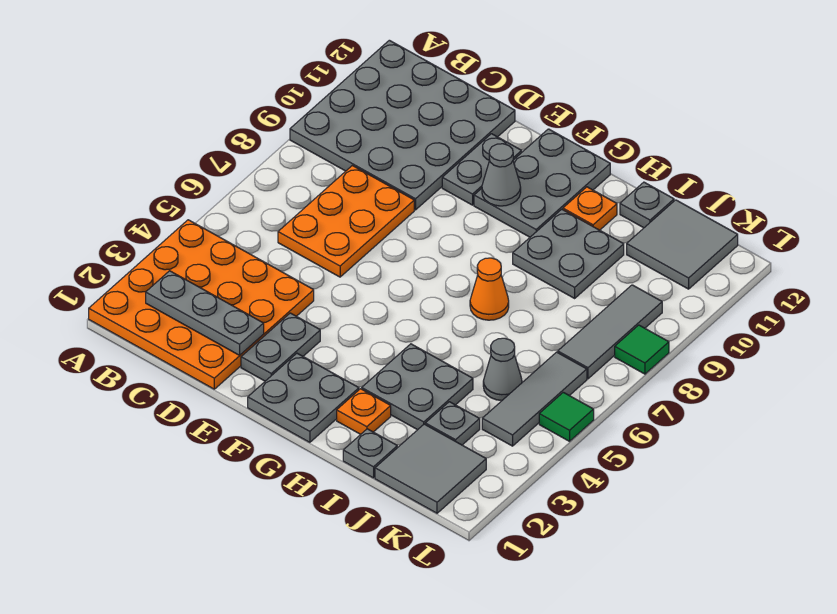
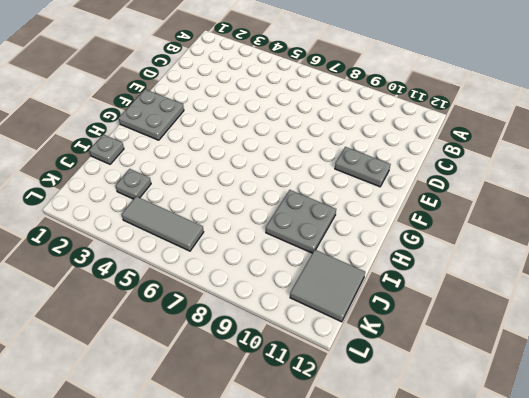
none -> orange plate A1:D4 level 1
none -> grey plate A9:D12 level 1
none -> orange plate C6:D8 level 1

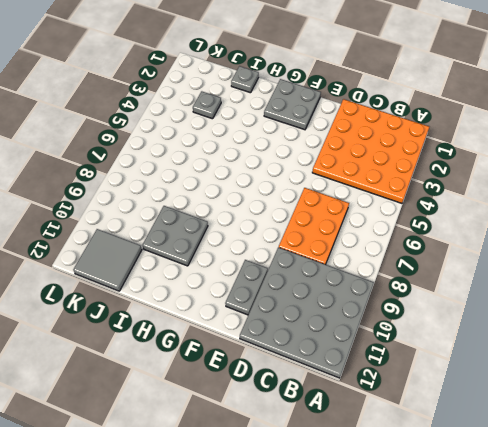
none -> grey plate E2:E3 level 1
none -> grey plate F10:G12 level 1
none -> orange plate H2 level 1

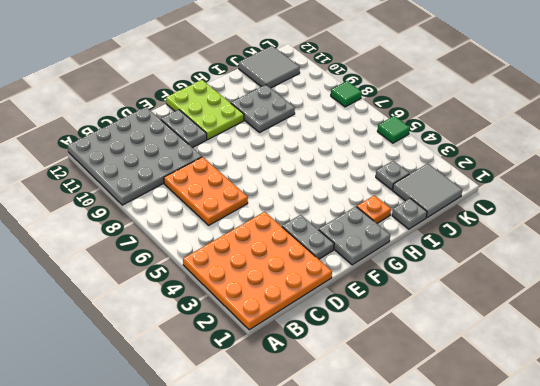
lime plate F10:G12 level 1 -> grey plate F10:G12 level 1
none -> grey plate H3:I4 level 1
none -> orange cone H7 level 1
none -> orange plate H11 level 1

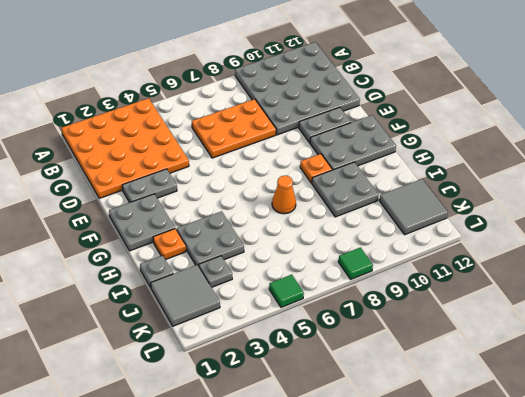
orange plate G9 level 1 -> orange plate H11 level 1
none -> grey plate I12 level 1
none -> grey cone J5 level 1
none -> grey tile K4:K6 level 1

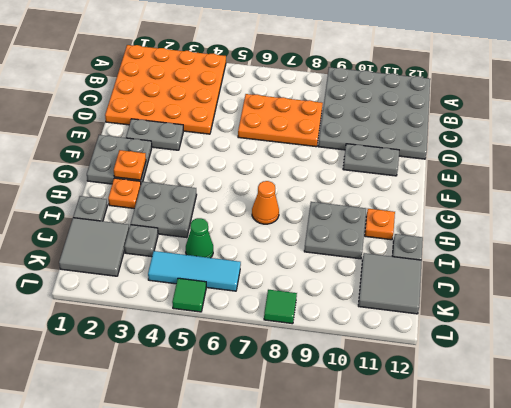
orange plate G2 level 2 -> none
green cone J5 level 1 -> grey cone J5 level 1
cyan tile K4:K6 level 1 -> grey tile K4:K6 level 1
none -> grey plate F10:G12 level 1
none -> grey tile K7:K9 level 1
none -> grey plate B2:D2 level 2

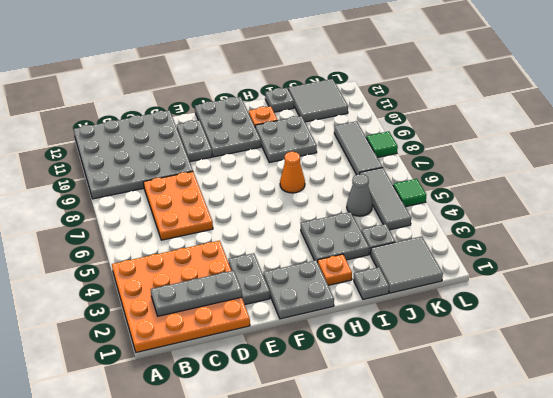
none -> grey cone F10 level 2

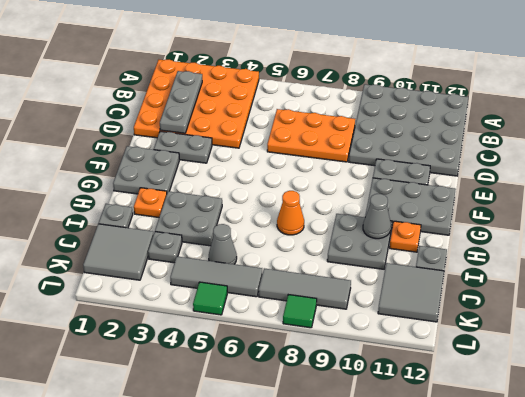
grey cone H10 level 2 -> grey cone F10 level 2

